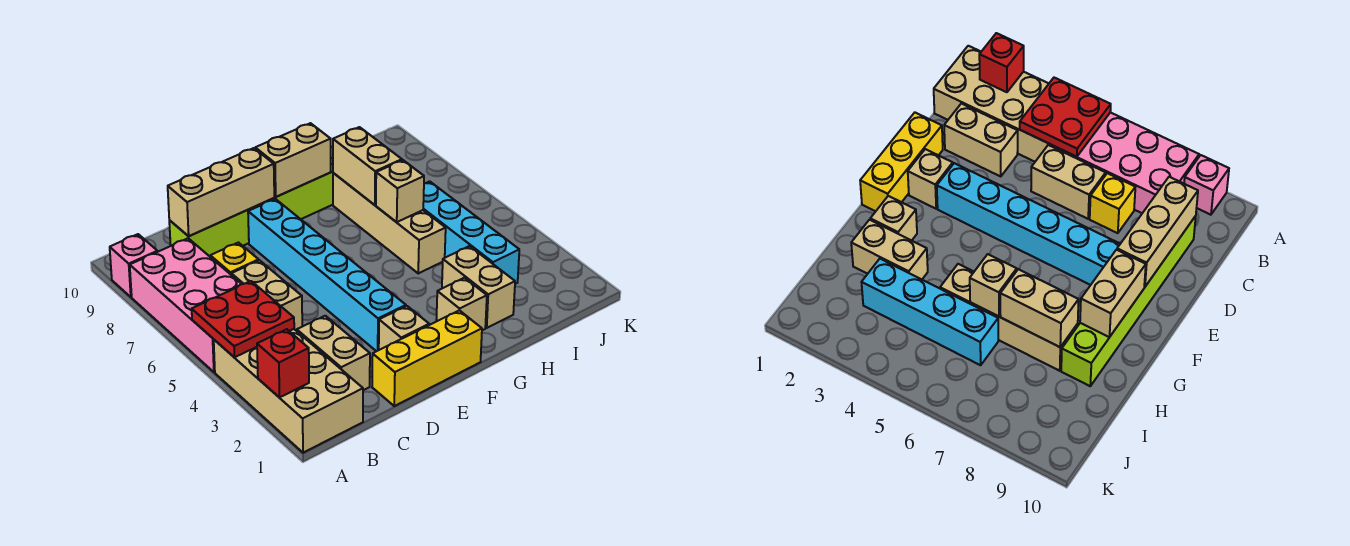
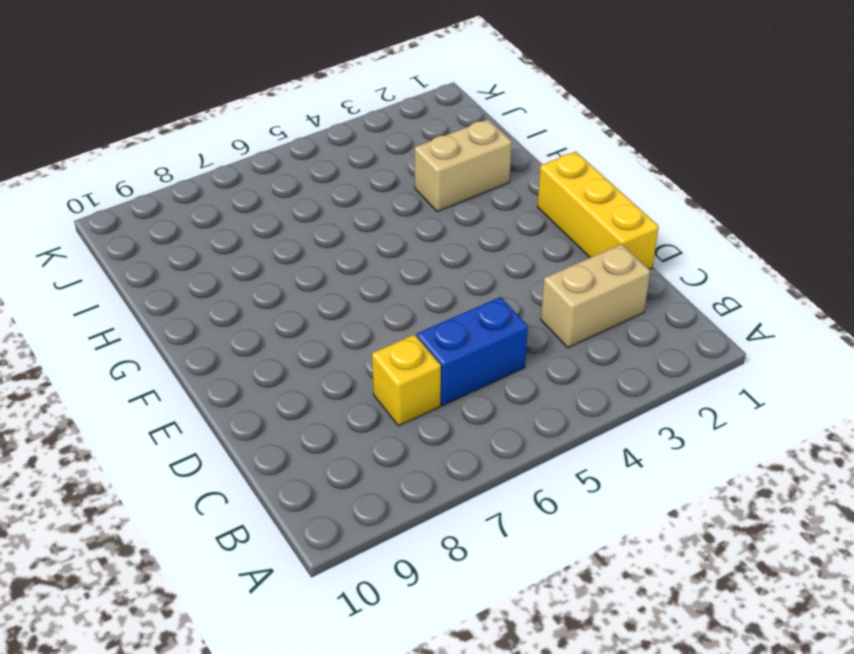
blue brick C5:C6 level 1 -> tan brick C5:C6 level 1
none -> tan brick A1:B4 level 1
none -> pink brick A5:B8 level 1
none -> pink brick A9 level 1

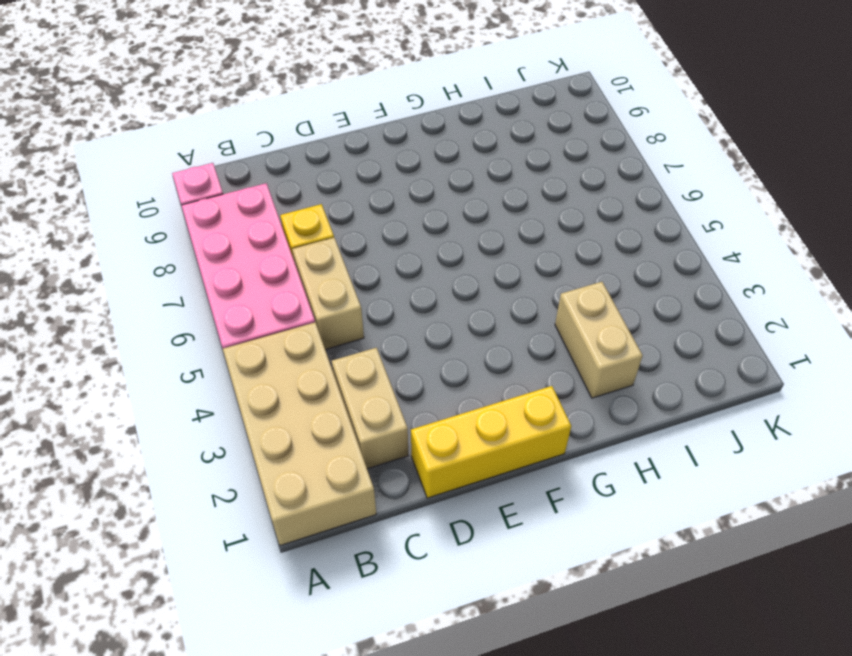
none -> lime brick C9:H9 level 1
none -> tan brick E2 level 1
none -> cyan brick E3:E8 level 1

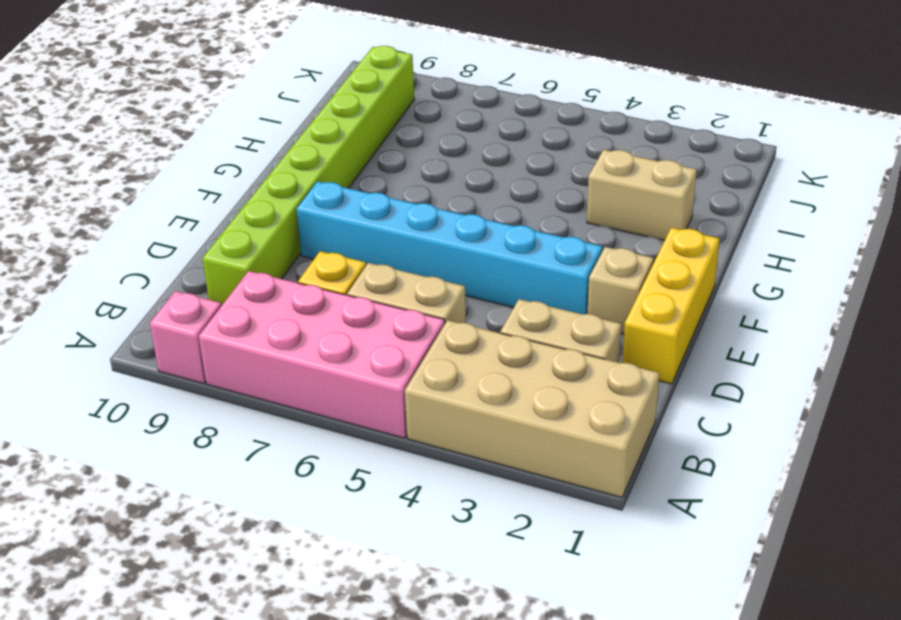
lime brick C9:J9 level 1 -> lime brick C9:H9 level 1
none -> tan brick G2 level 1
none -> tan brick H5:H8 level 1
none -> cyan brick I3:I6 level 1

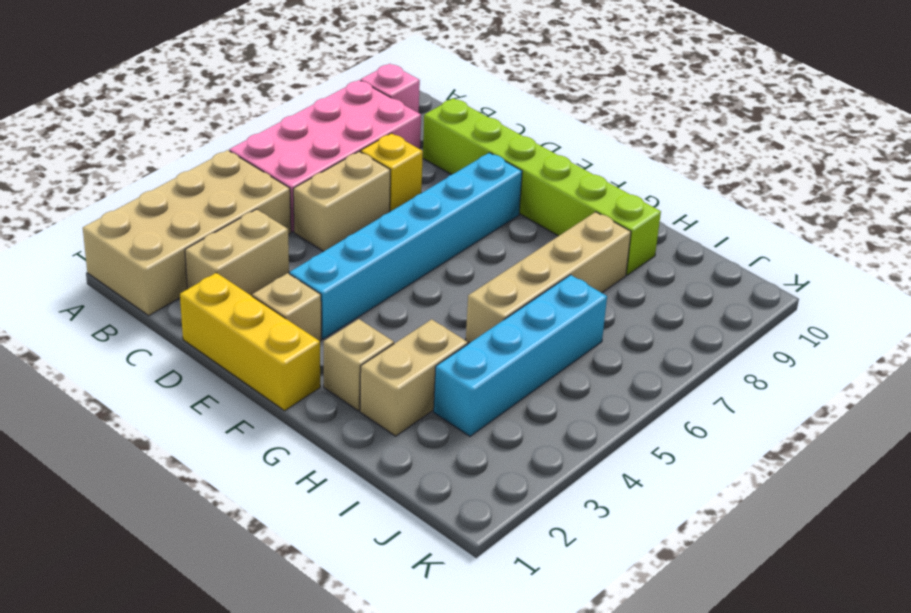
none -> red brick A2 level 2
none -> red plate A4:B5 level 2
none -> tan brick C9:E9 level 2

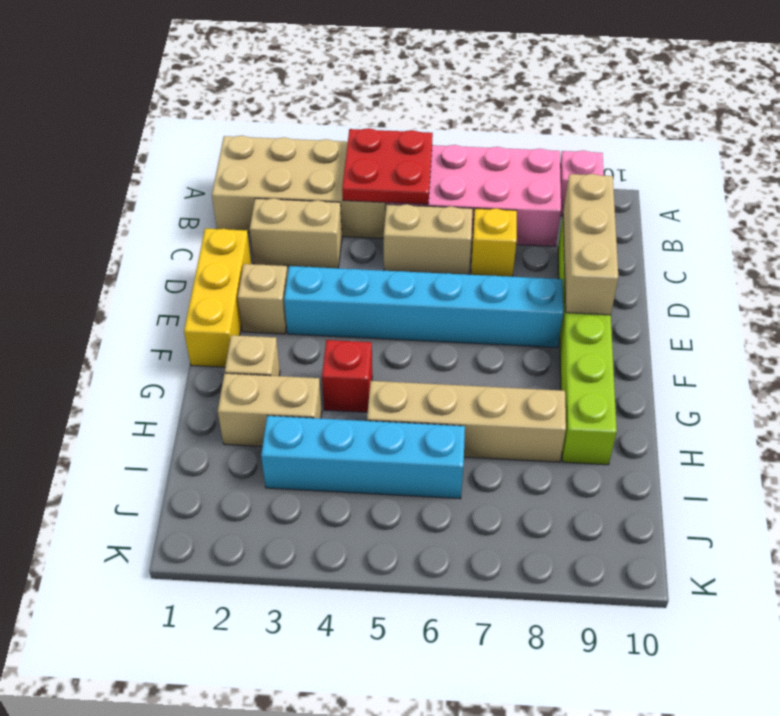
red brick G4 level 1 -> red brick A2 level 2
none -> tan brick F9:G9 level 2
none -> tan brick H6 level 2
none -> tan brick H7:H8 level 2

